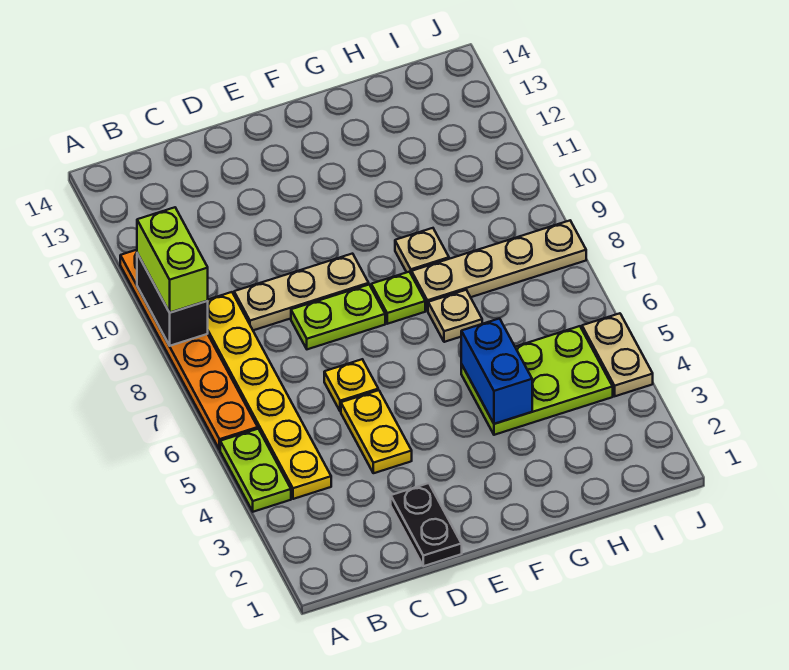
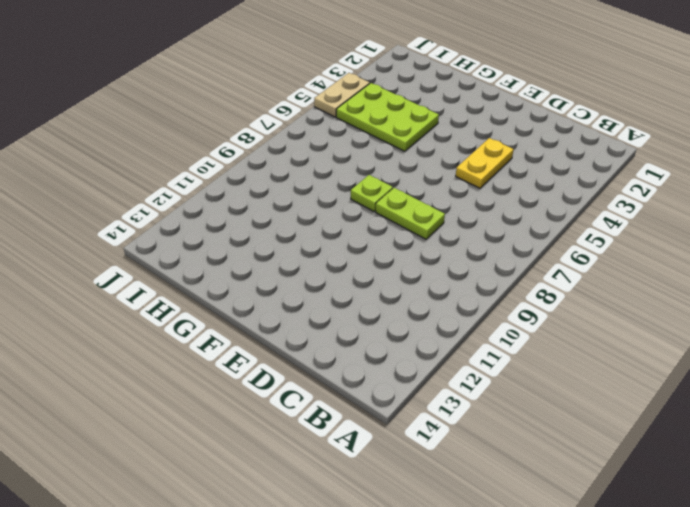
none -> lime plate A4:A5 level 1
none -> orange plate A6:A11 level 1
none -> yellow plate B4:B9 level 1

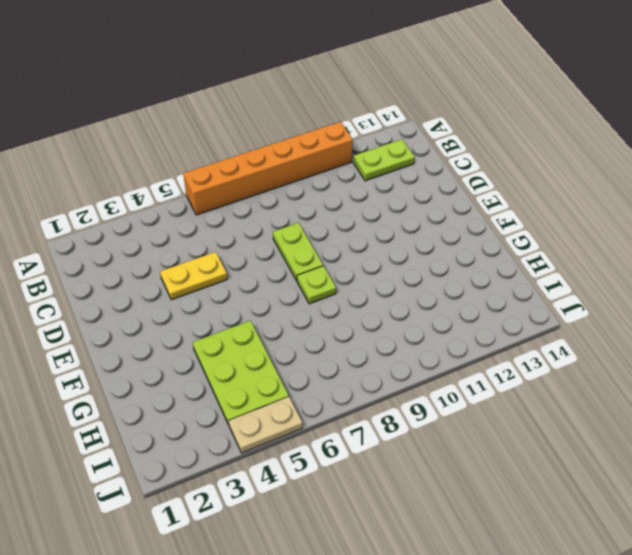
orange brick A6:A11 level 1 -> orange plate A6:A11 level 1
lime plate B12:B13 level 1 -> lime plate A4:A5 level 1
none -> yellow plate B4:B9 level 1
none -> tan plate C9:E9 level 1
none -> black plate D1:D2 level 1

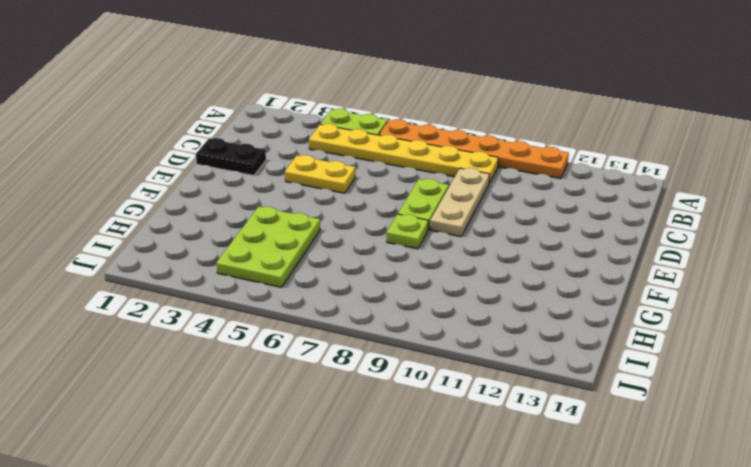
none -> yellow plate D6 level 1
none -> tan plate G7 level 1
none -> tan plate G8:J8 level 1

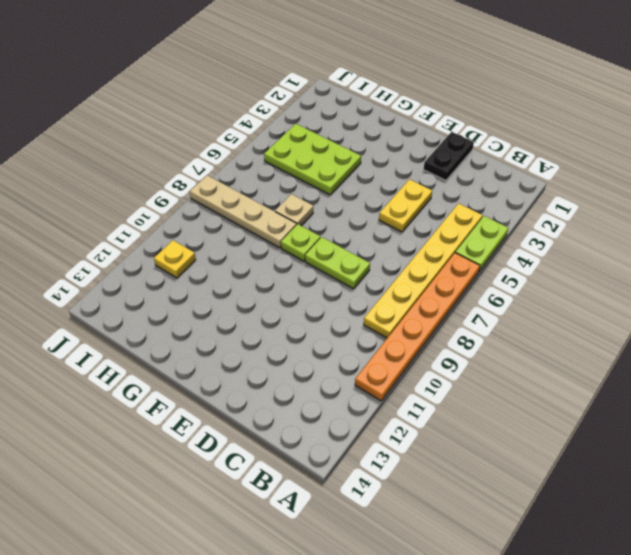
yellow plate I11 level 1 -> yellow plate D6 level 1
none -> tan plate C9:E9 level 1
none -> tan plate G9 level 1
none -> tan plate J4:J5 level 1

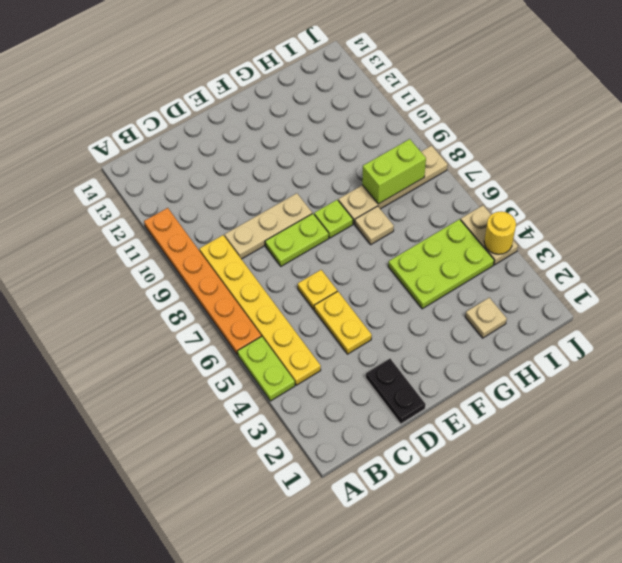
tan plate H2 level 1 -> tan plate G9 level 1
lime brick H8:I8 level 2 -> lime brick A9:A10 level 3
yellow round brick J4 level 2 -> none
none -> black brick A9:A10 level 2
none -> blue brick G4:G5 level 2

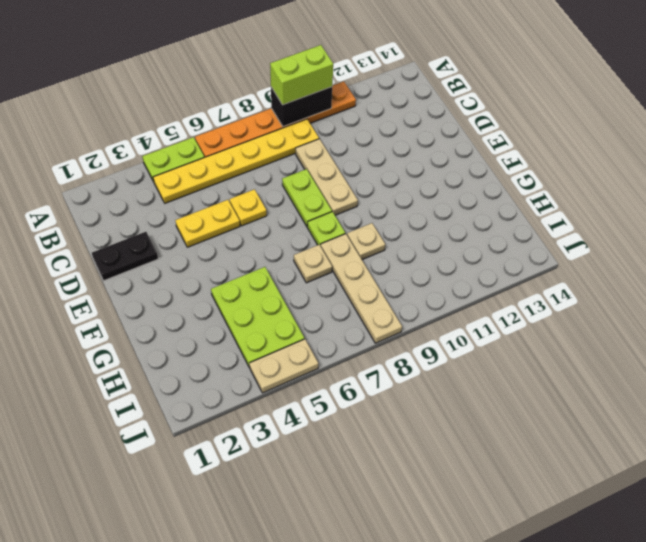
none -> blue brick G4:G5 level 2

